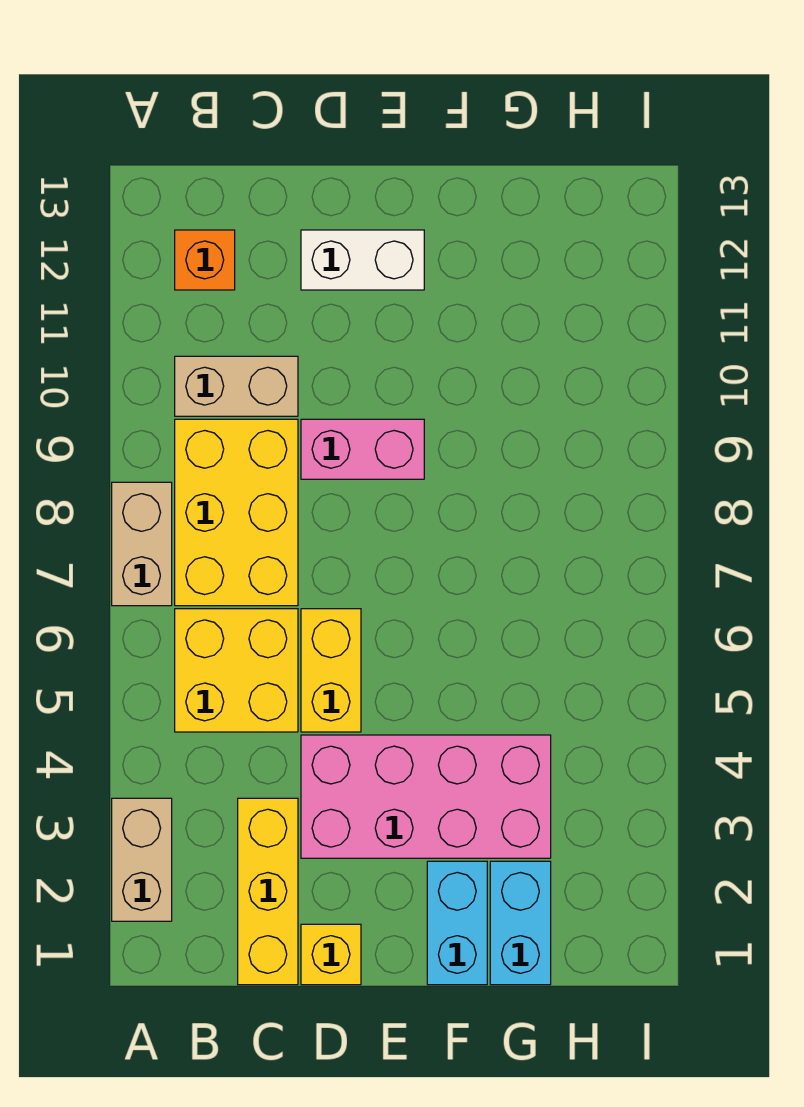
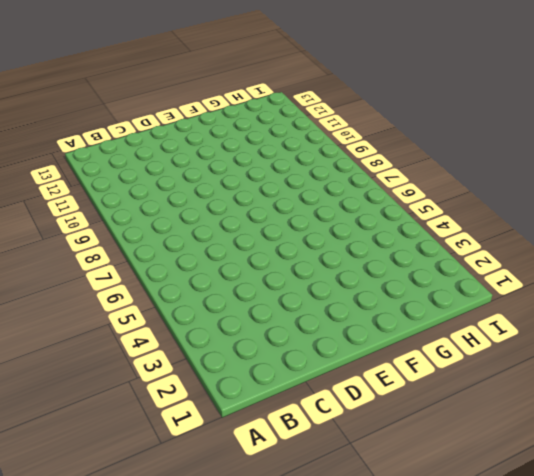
none -> tan brick A2:A3 level 1
none -> tan brick A7:A8 level 1
none -> yellow brick B5:C6 level 1

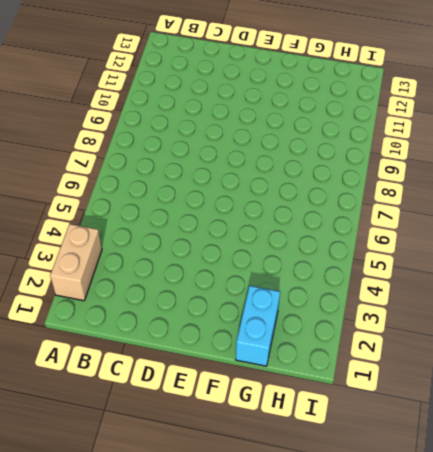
none -> tan brick A7:A8 level 1
none -> yellow brick B5:C6 level 1
none -> yellow brick B7:C9 level 1

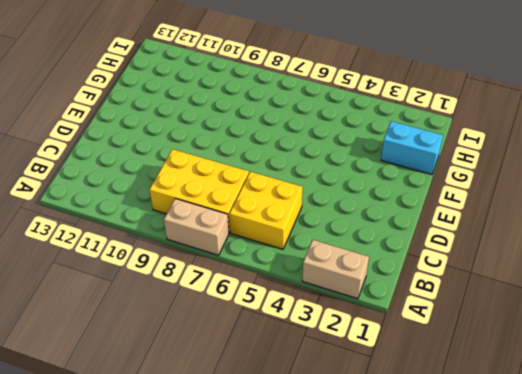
none -> tan brick B10:C10 level 1
none -> orange brick B12 level 1
none -> yellow brick C1:C3 level 1

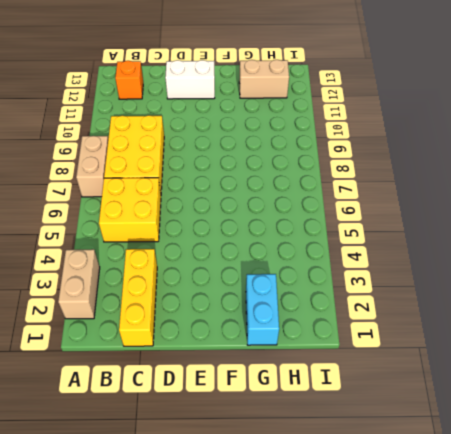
tan brick G12:H12 level 1 -> tan brick B10:C10 level 1
none -> yellow brick D1 level 1
none -> pink brick D3:G4 level 1
none -> yellow brick D5:D6 level 1

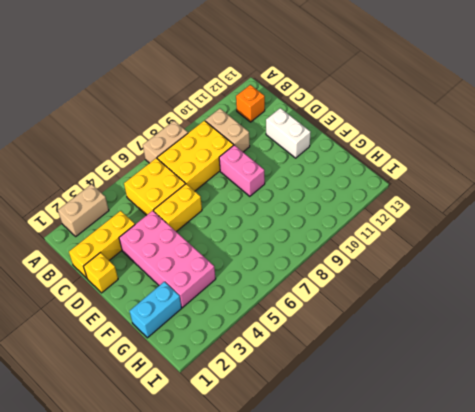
none -> cyan brick F1:F2 level 1

